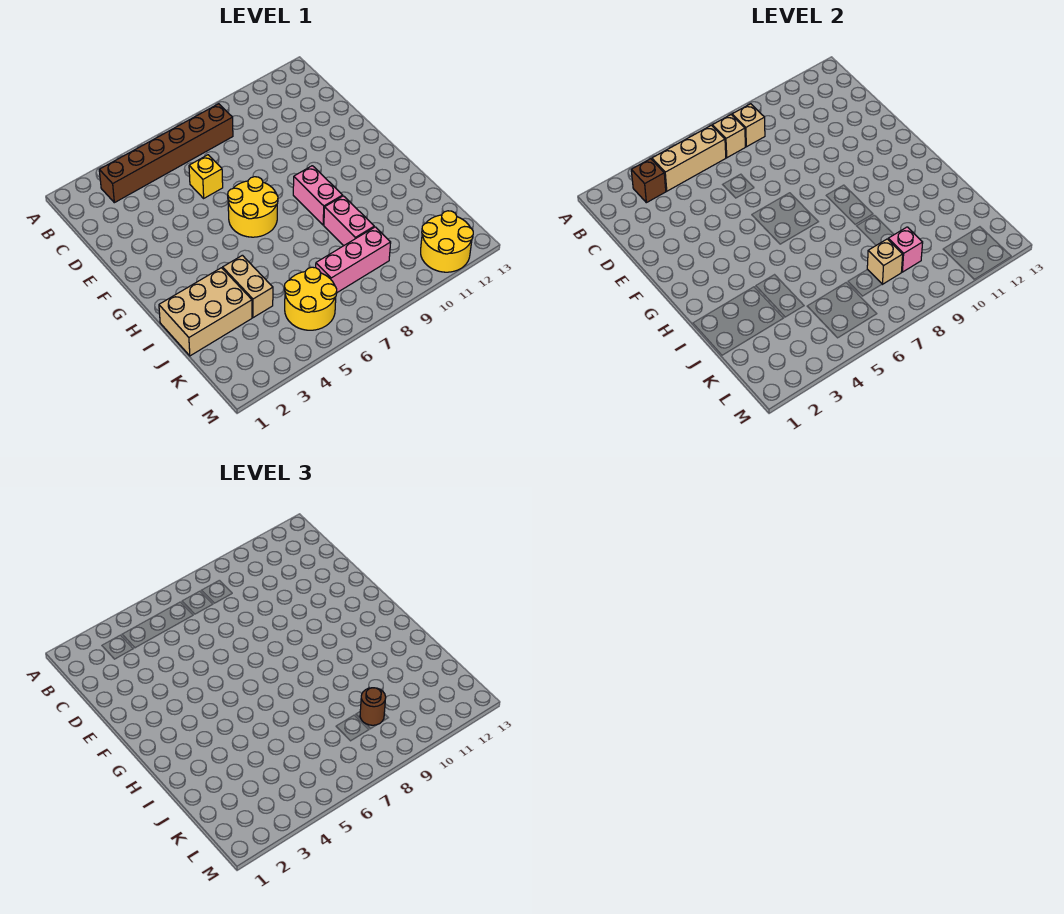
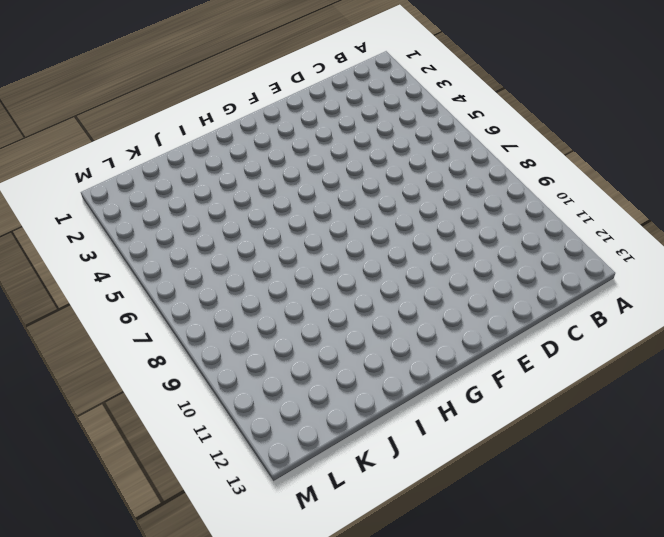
none -> brown brick B3:B8 level 1
none -> yellow brick D6 level 1
none -> yellow round brick F6:G7 level 1

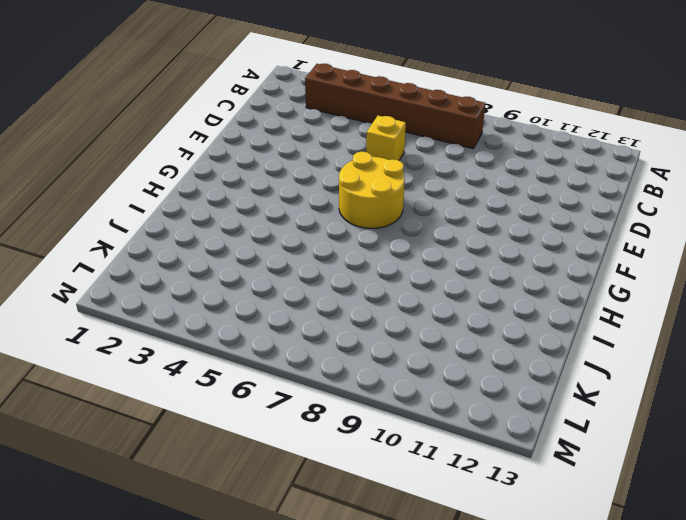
none -> pink brick G9:H9 level 1
none -> tan brick I1:J3 level 1
none -> tan brick I4:J4 level 1

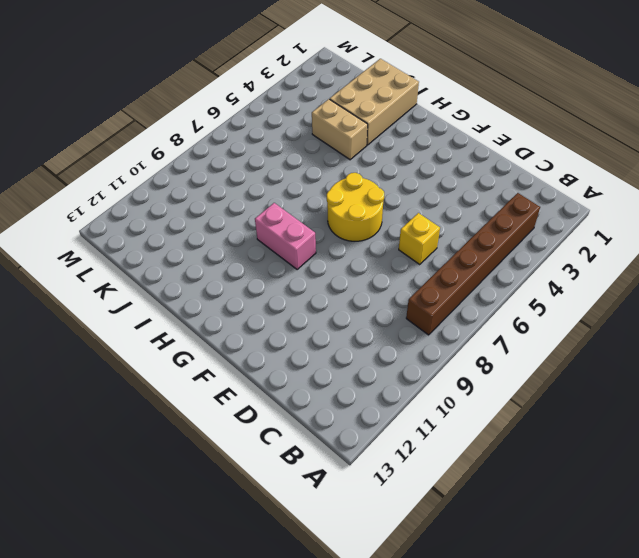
none -> pink brick I9:J9 level 1
none -> yellow round brick K5:L6 level 1
none -> pink brick K7:K9 level 1

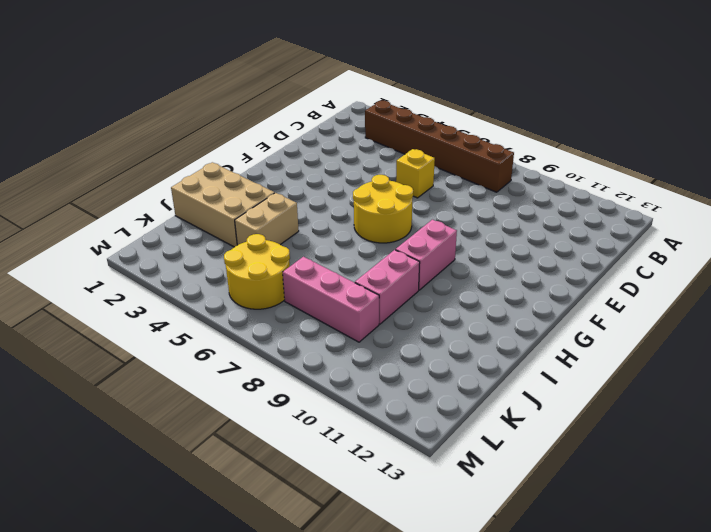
none -> yellow round brick L11:M12 level 1
none -> brown brick B3 level 2
none -> tan brick B4:B6 level 2

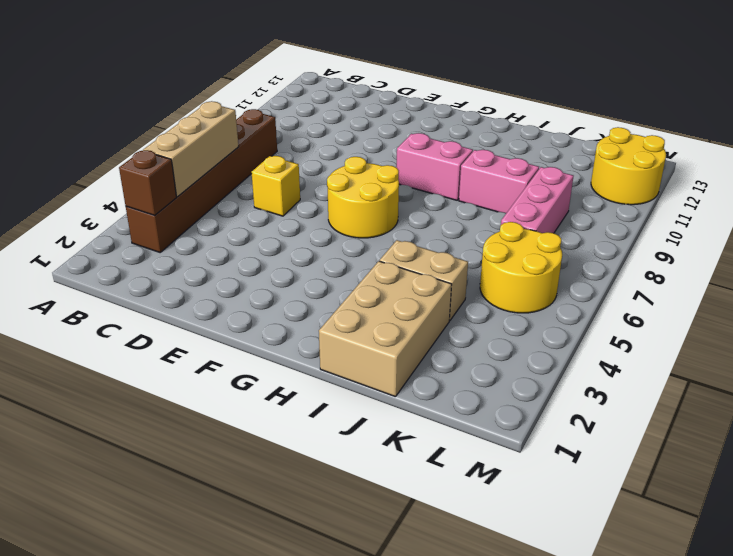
none -> tan brick B7 level 2
none -> tan brick B8 level 2
none -> tan brick K8 level 2

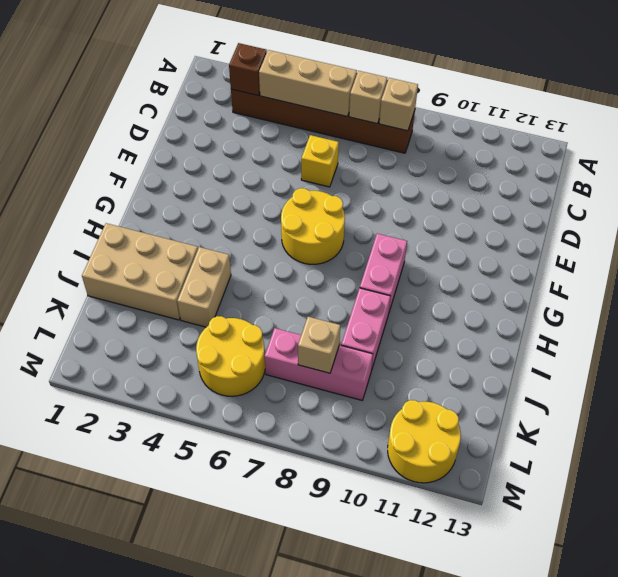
none -> pink brick K9 level 2
none -> brown round brick K9 level 3

